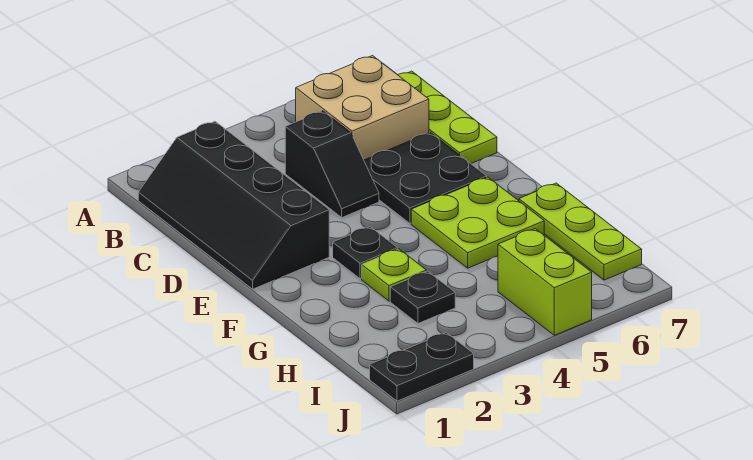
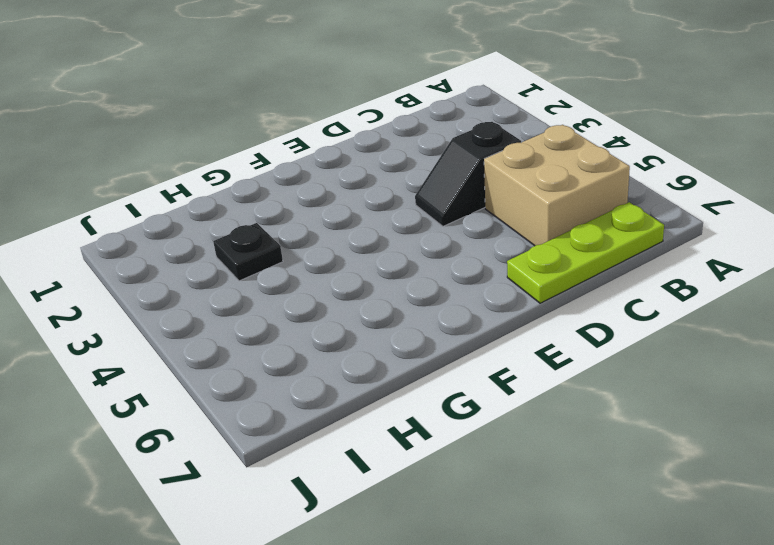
none -> black slope B1:E2 level 1 top 2
none -> black plate D5:E6 level 1
none -> black plate F3 level 1

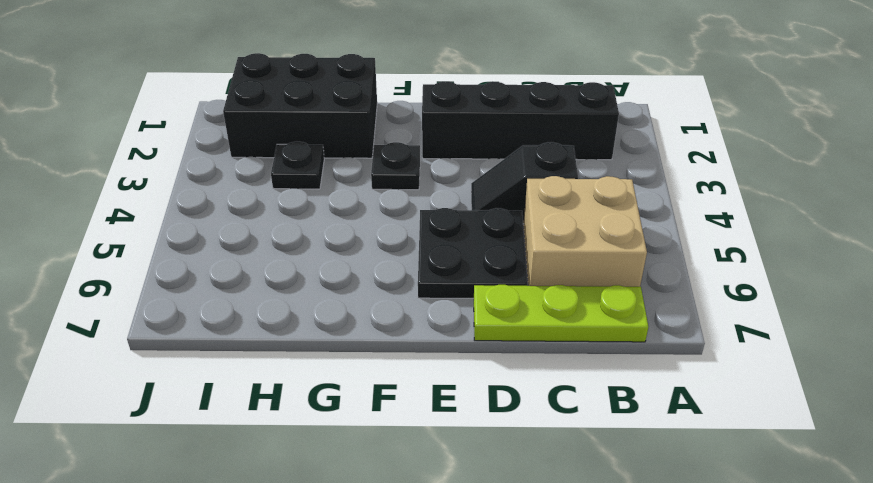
black brick G1:I2 level 1 -> none
none -> lime plate F5:G6 level 1
none -> lime plate G3 level 1
none -> lime plate G7:I7 level 1

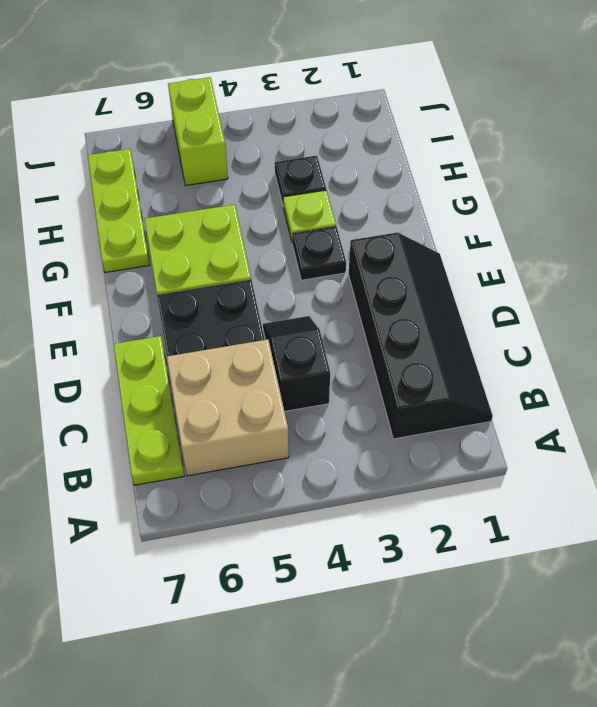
none -> black plate J1:J2 level 1

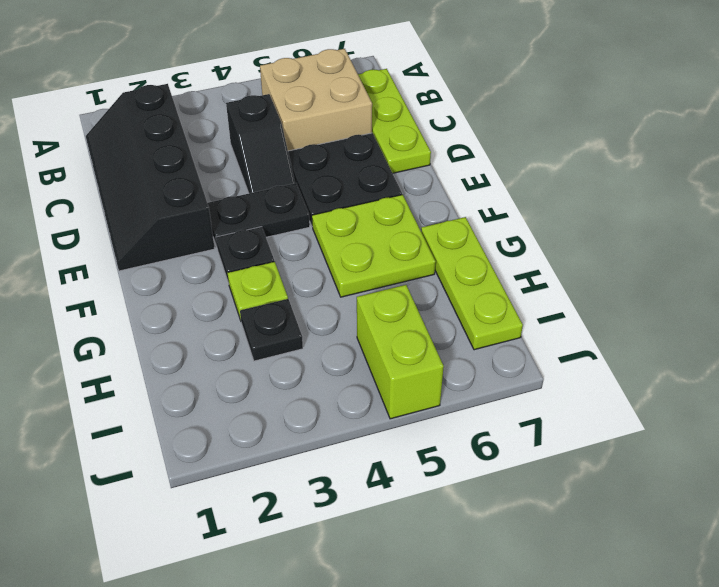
black plate E3:E4 level 1 -> black plate J1:J2 level 1

